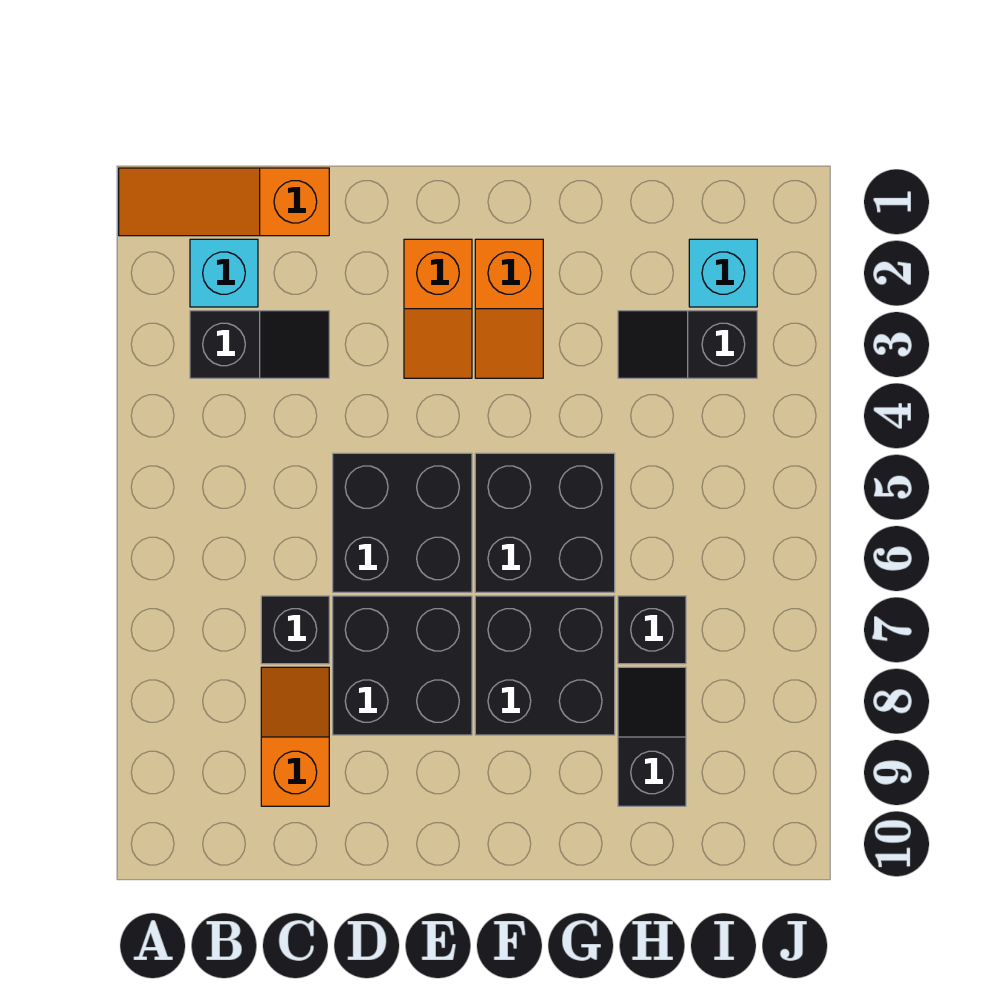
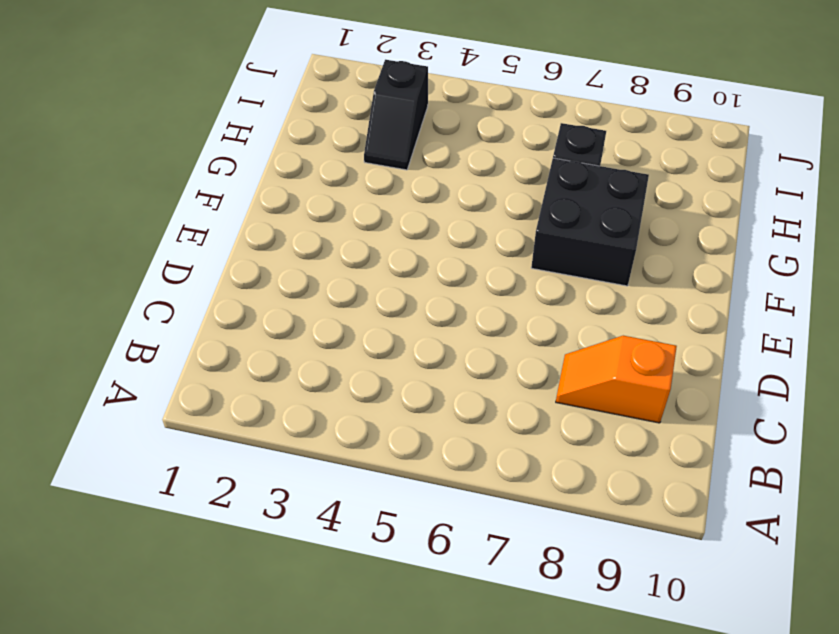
none -> orange slope A1:C1 level 1 top C
none -> cyan brick B2 level 1
none -> black slope B3:C3 level 1 top B

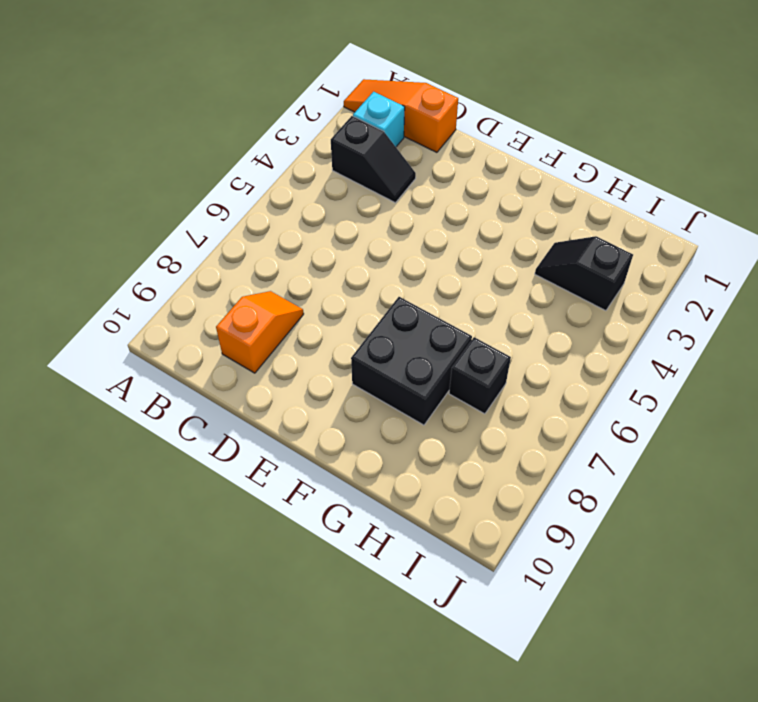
none -> black brick C7 level 1
none -> black brick D5:E6 level 1
none -> black brick D7:E8 level 1

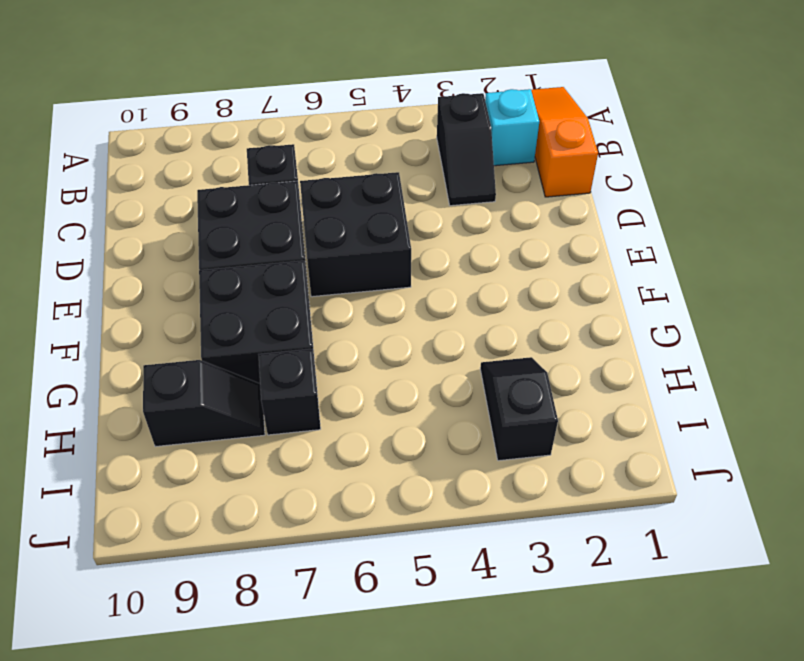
none -> orange slope C8:C9 level 1 top 9
none -> orange slope E2:E3 level 1 top 2
none -> orange slope F2:F3 level 1 top 2

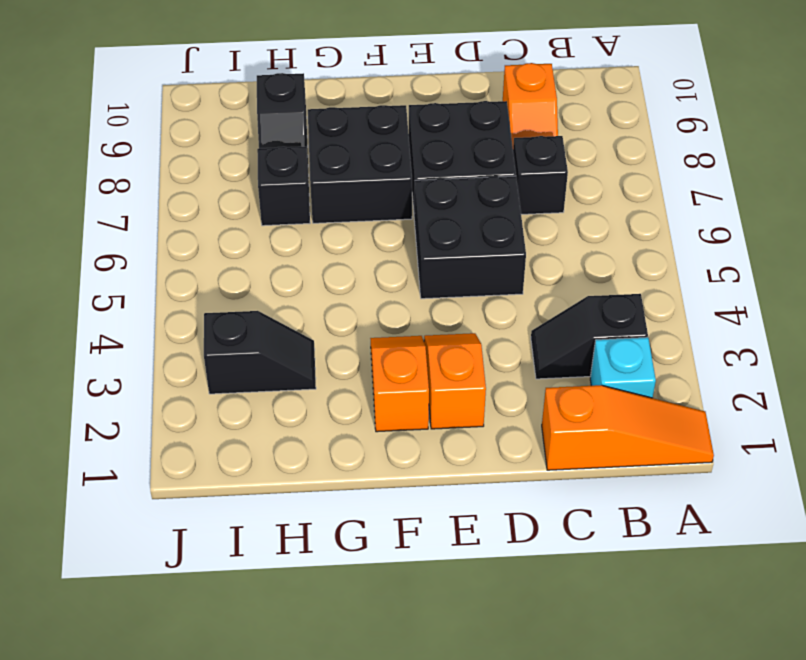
none -> black brick F5:G6 level 1
none -> cyan brick I2 level 1

